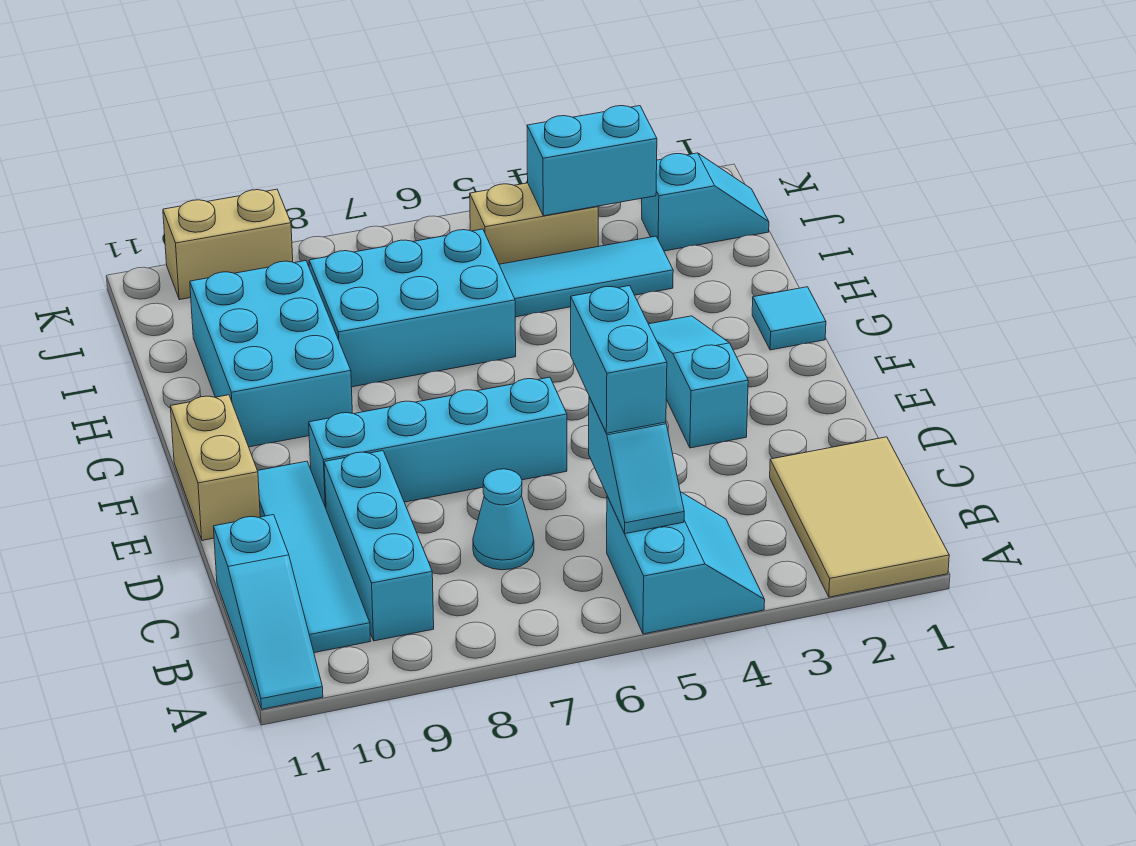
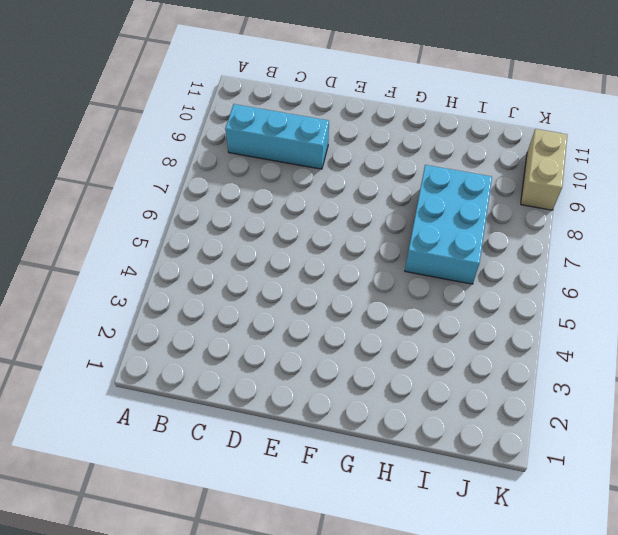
none -> tan tile A1:C2 level 1
none -> cyan slope A4:B5 level 1 top 5
none -> cyan slope A11:C11 level 1 top C

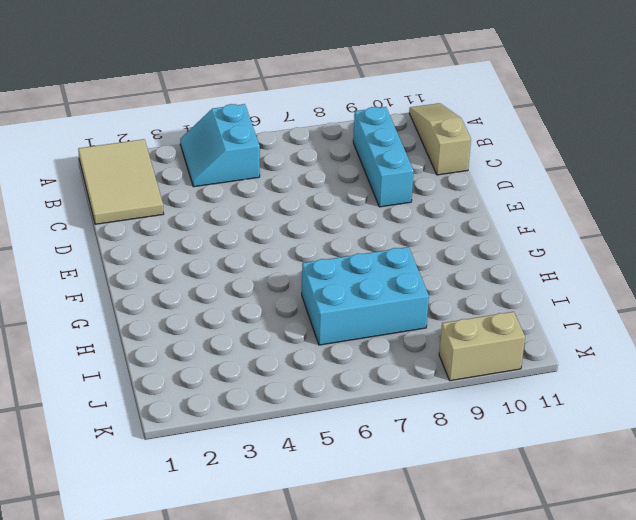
tan slope A11:C11 level 1 top C -> cyan slope A11:C11 level 1 top C
none -> cyan tile B10:E10 level 1
none -> cyan cone C7 level 1
none -> cyan slope E3:G3 level 1 top E

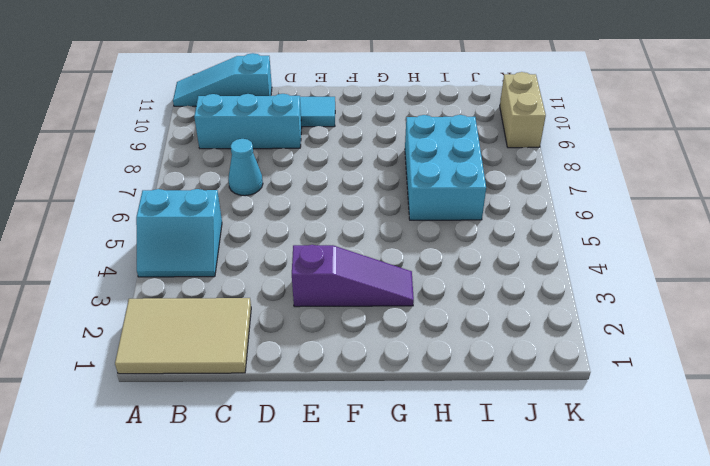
purple slope E3:G3 level 1 top E -> cyan slope E3:G3 level 1 top E
none -> cyan brick E6:E9 level 1
none -> tan brick E11:F11 level 1
none -> cyan tile G1 level 1

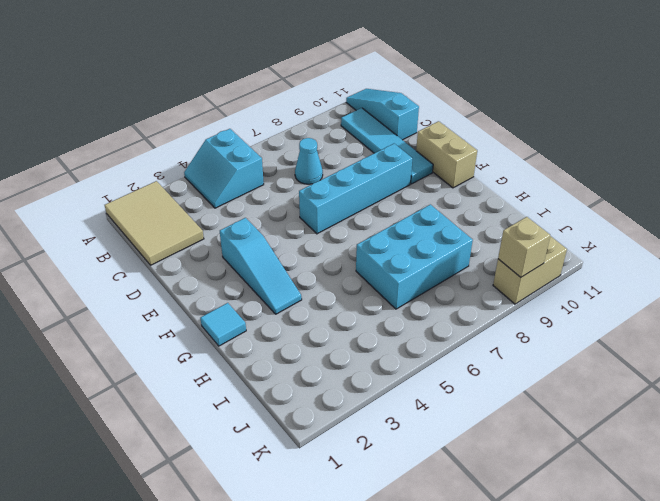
tan brick K9 level 2 -> none
none -> cyan brick B9:D9 level 1
none -> cyan brick G9:I10 level 1
none -> cyan tile I3:I5 level 1

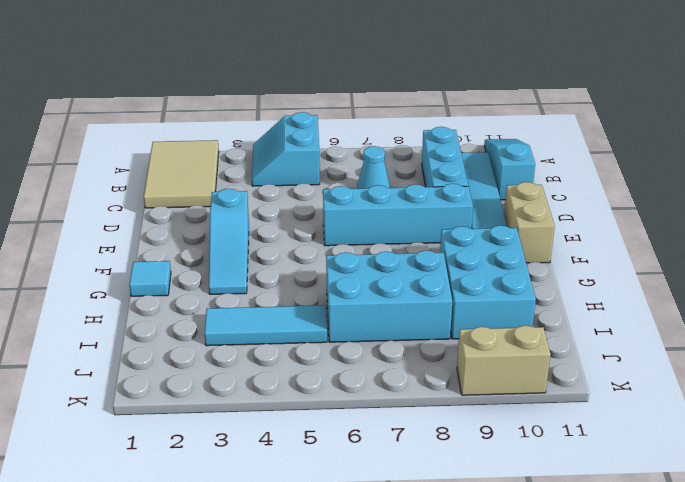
none -> cyan slope J1:J2 level 1 top 2
none -> tan brick J4:J5 level 1
none -> cyan slope B5:C5 level 2 top C

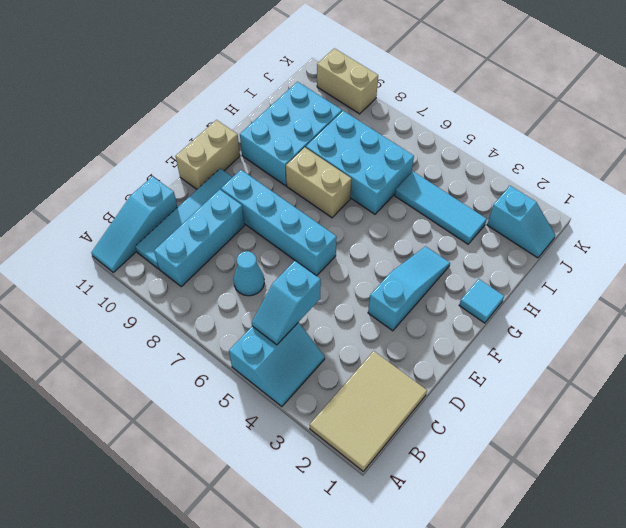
tan brick G7:G8 level 1 -> tan brick J4:J5 level 1
none -> cyan brick J3:J4 level 2
none -> cyan brick C5:D5 level 3

